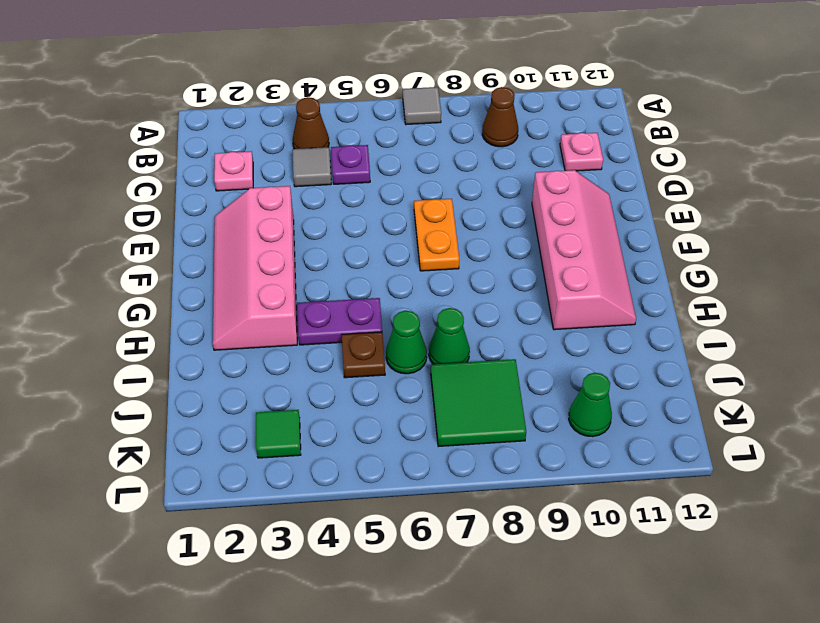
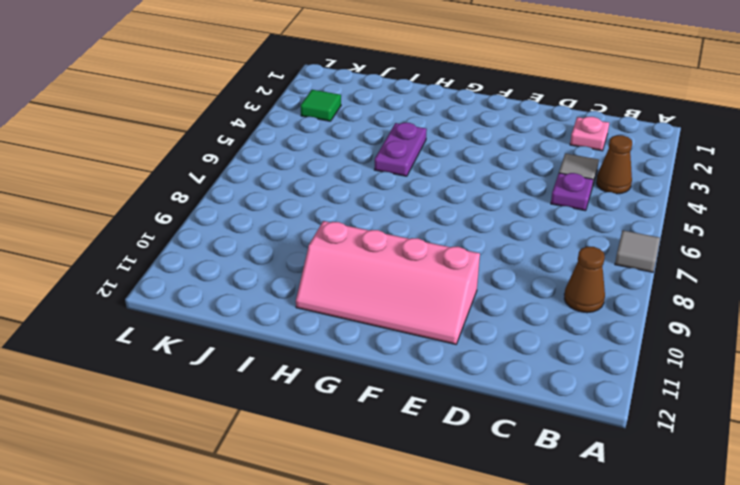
none -> pink plate C11 level 1
none -> pink slope E2:H3 level 1 top 3
none -> orange plate E7:F7 level 1

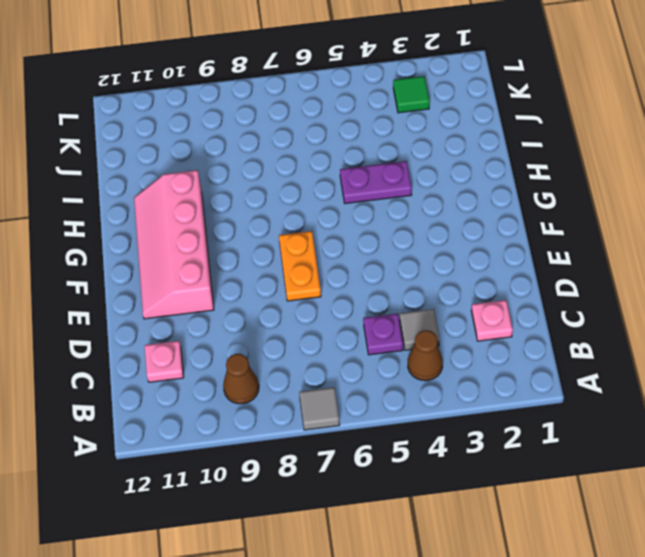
none -> pink slope E2:H3 level 1 top 3
none -> brown plate I5 level 1
none -> green cone I6 level 1

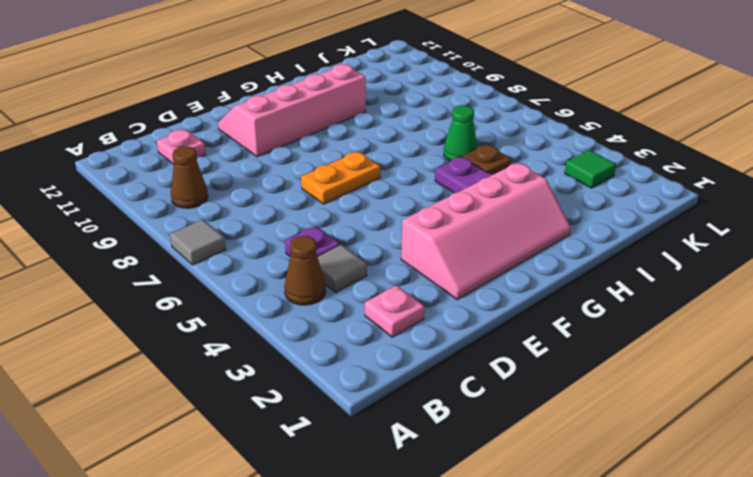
none -> green cone I7 level 1
none -> green tile J7:K8 level 1
none -> green cone K10 level 1

